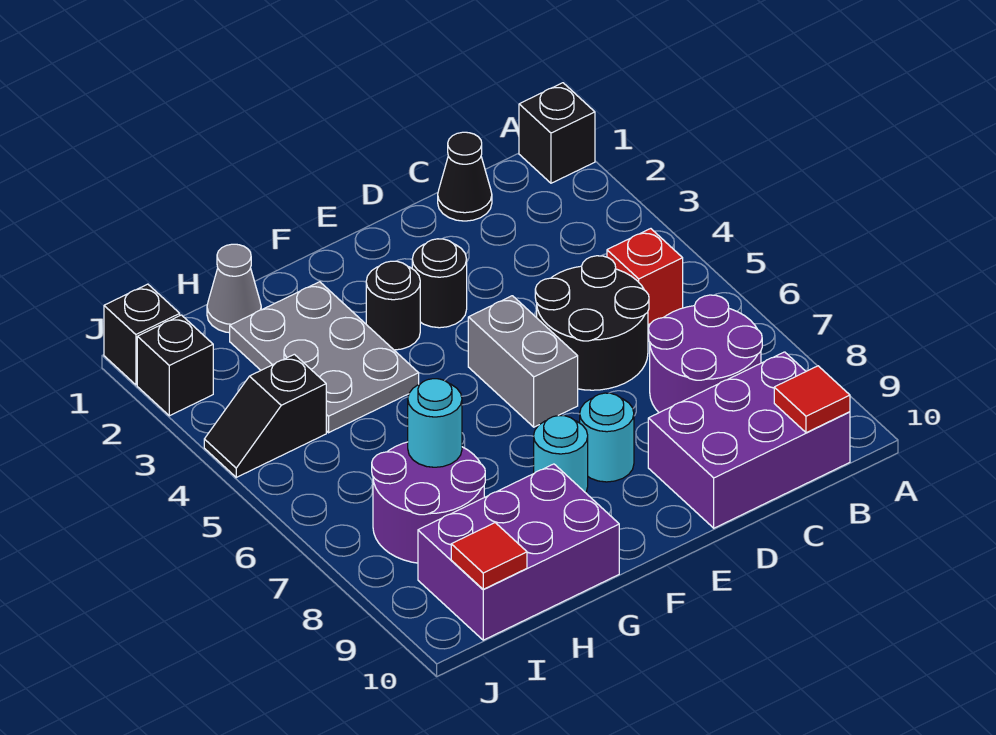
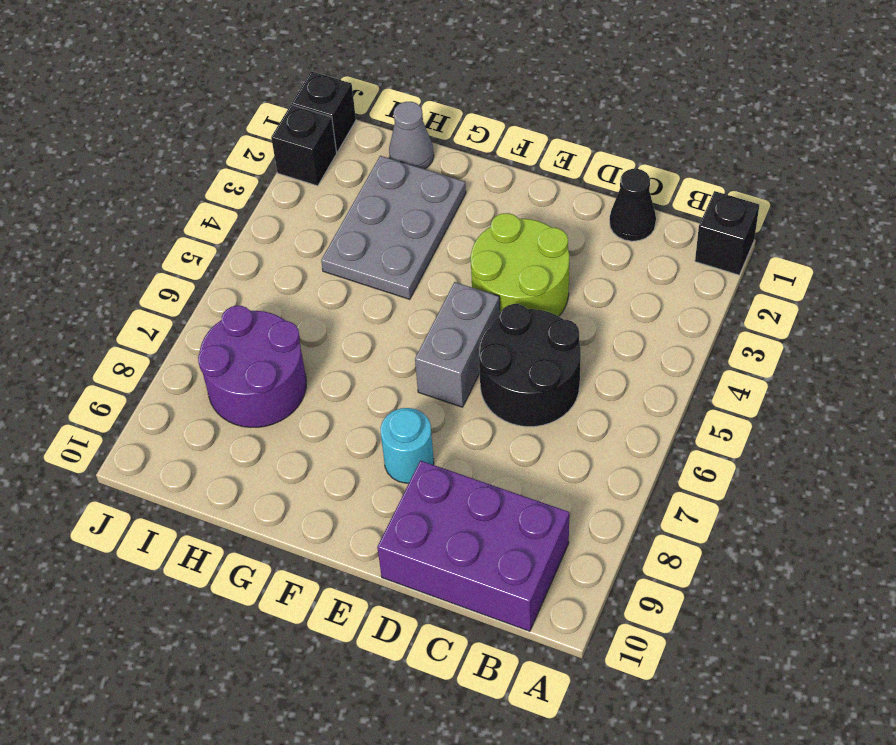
lime round brick D3:E4 level 1 -> black round brick E3 level 1
none -> red brick B5 level 1
none -> purple round brick B7:C8 level 1
none -> black round brick F3 level 1

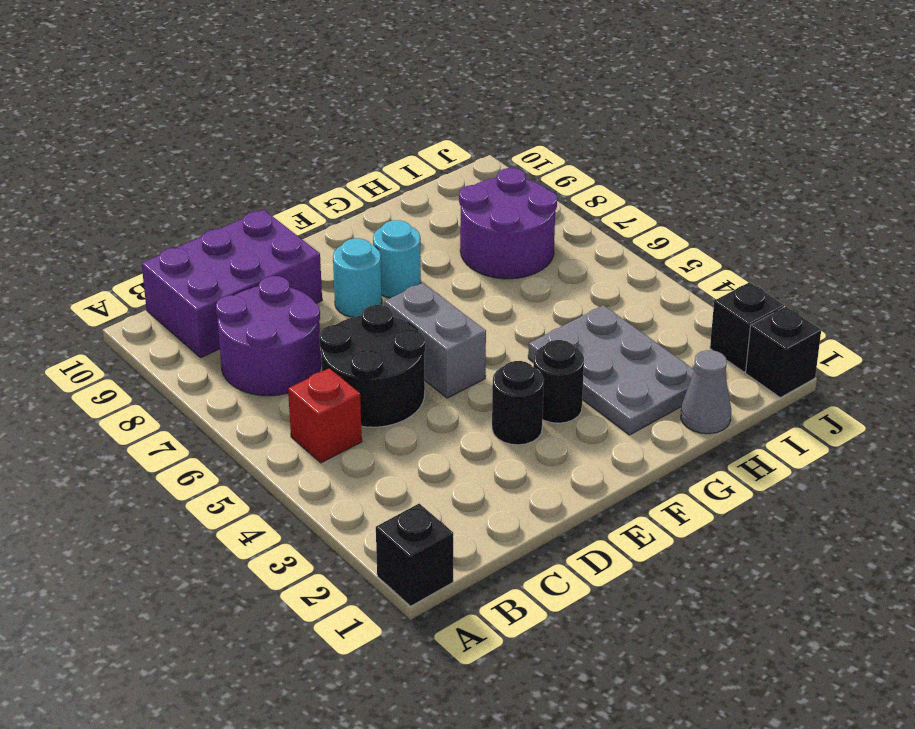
none -> black cone C1 level 1
none -> purple brick G9:I10 level 1
none -> black slope I4:J4 level 1 top I

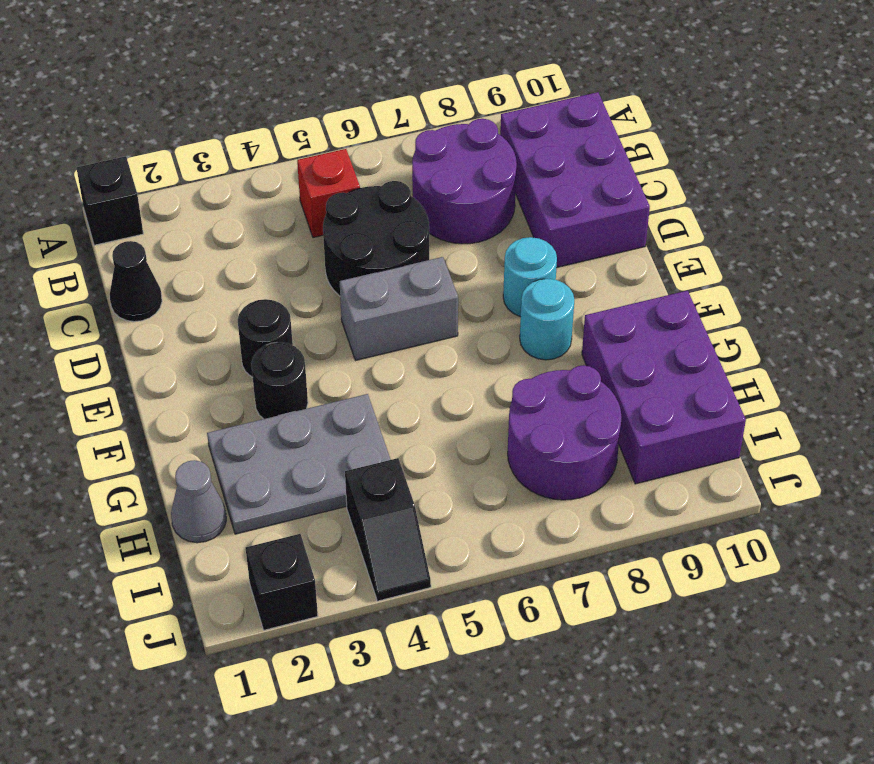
none -> black brick J1 level 1
none -> red tile B10 level 2
none -> cyan round brick H7 level 2

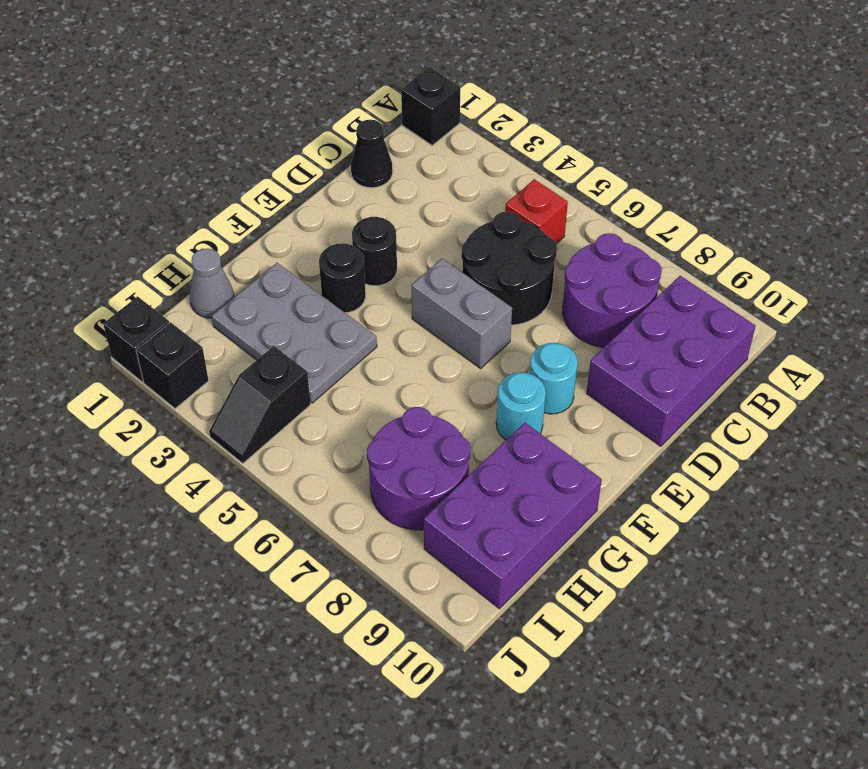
none -> red tile B10 level 2
none -> cyan round brick H7 level 2
none -> red tile I10 level 2

